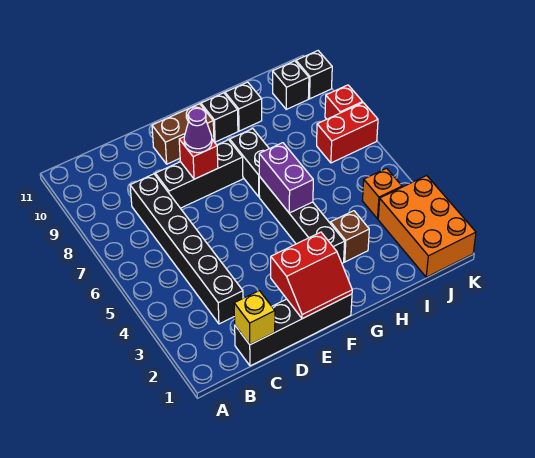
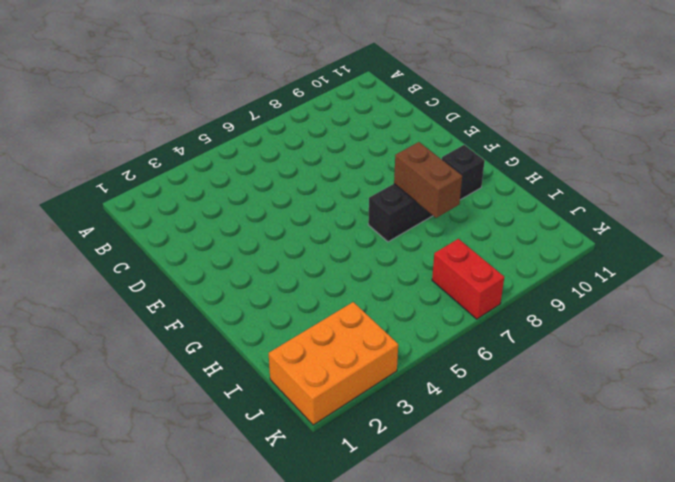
brown brick G8:H8 level 2 -> brown brick E10:F10 level 1
none -> black brick C1:F1 level 1
none -> black brick C3:C8 level 1
none -> black brick D8:F8 level 1

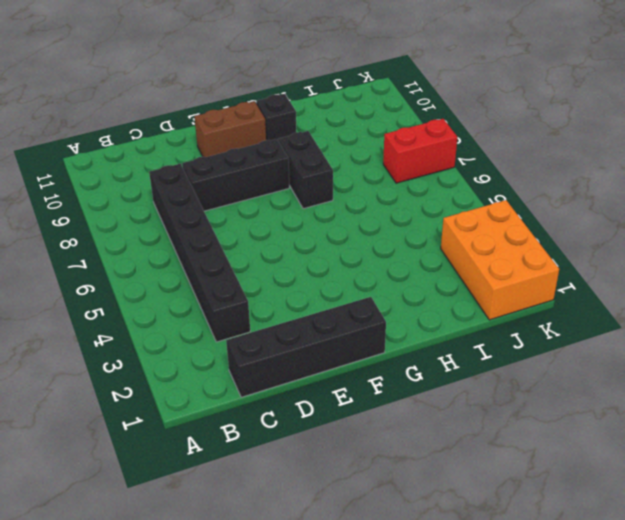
none -> black brick G3:G6 level 1
none -> brown brick H3 level 1
none -> black brick H10 level 1

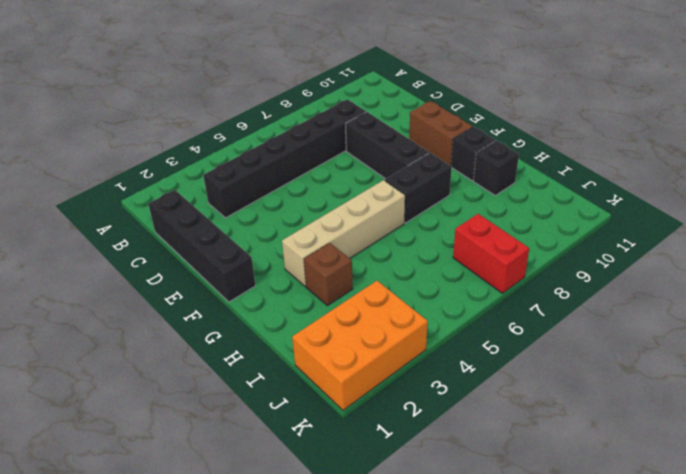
tan brick G3:G6 level 1 -> black brick G3:G6 level 1
none -> orange brick J4 level 1
none -> black brick J10 level 1
none -> red brick K8 level 1

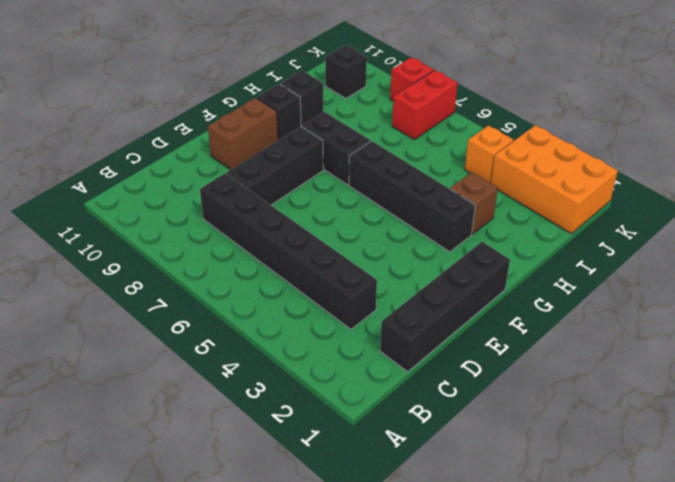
none -> black brick K10 level 1
none -> yellow brick C1 level 2
none -> red slope E1:F2 level 2 top 2

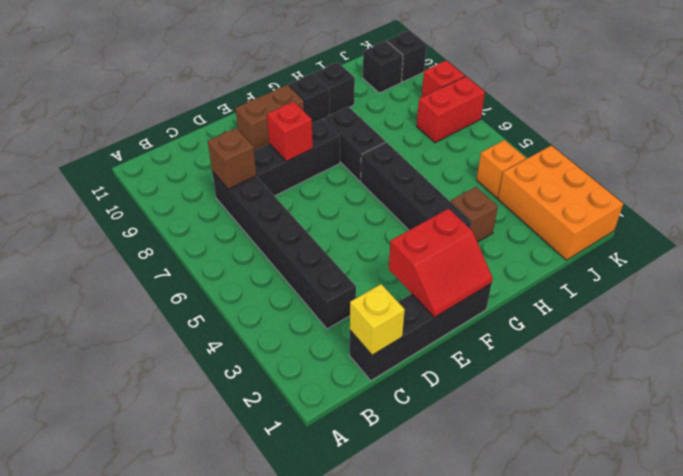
brown brick C8 level 2 -> none
none -> purple brick G5:G6 level 2
none -> purple cone E8 level 3

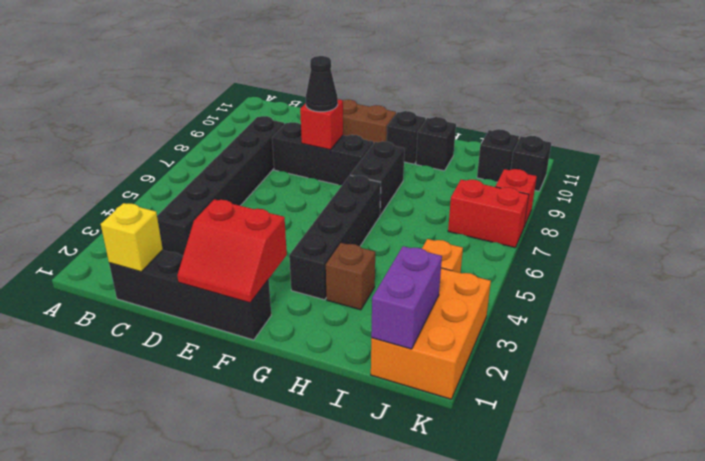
black cone E8 level 3 -> purple cone E8 level 3
purple brick J1:J2 level 2 -> purple brick G5:G6 level 2

